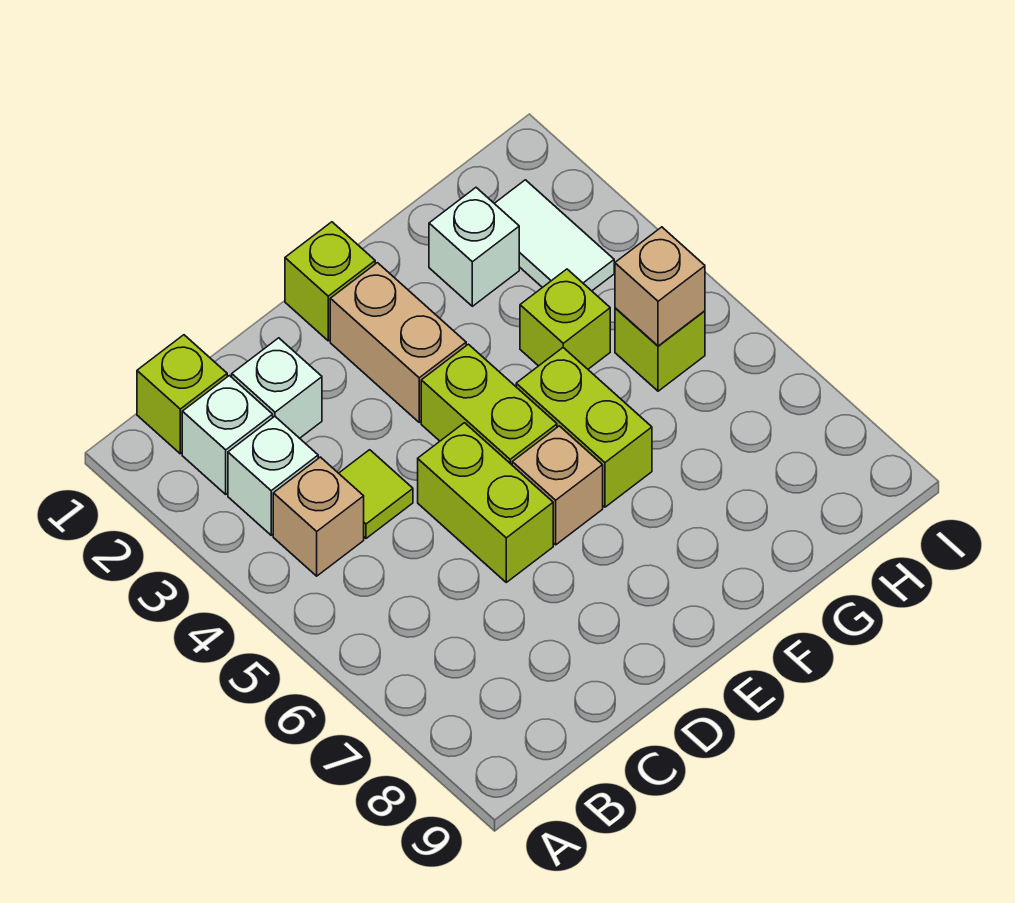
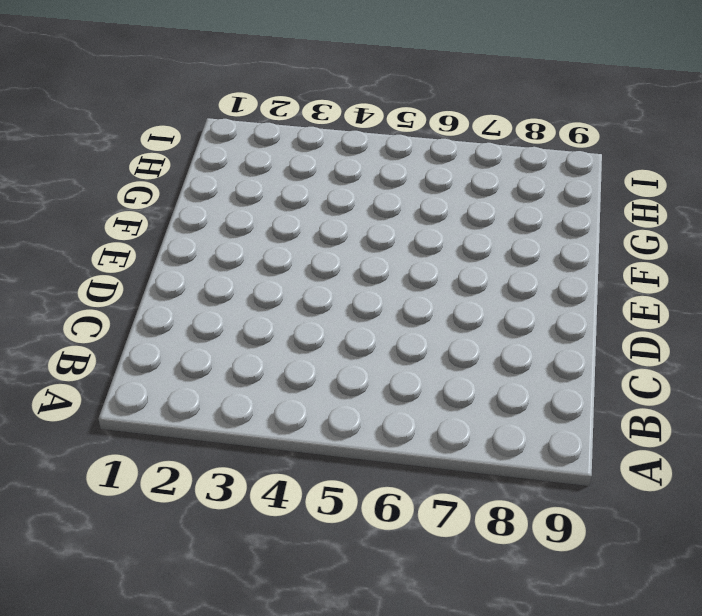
none -> lime brick B1 level 1
none -> white brick B2 level 1
none -> white brick B3 level 1

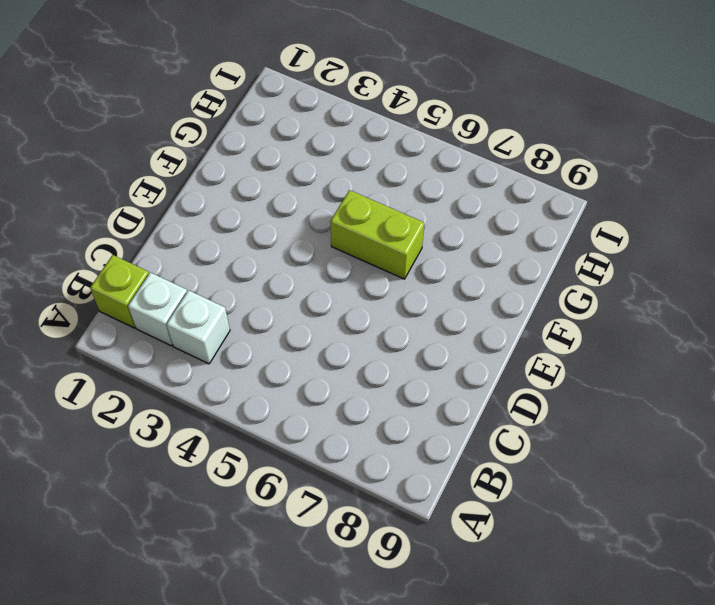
none -> tan brick B4 level 1
none -> white brick C2 level 1
none -> lime tile C4 level 1

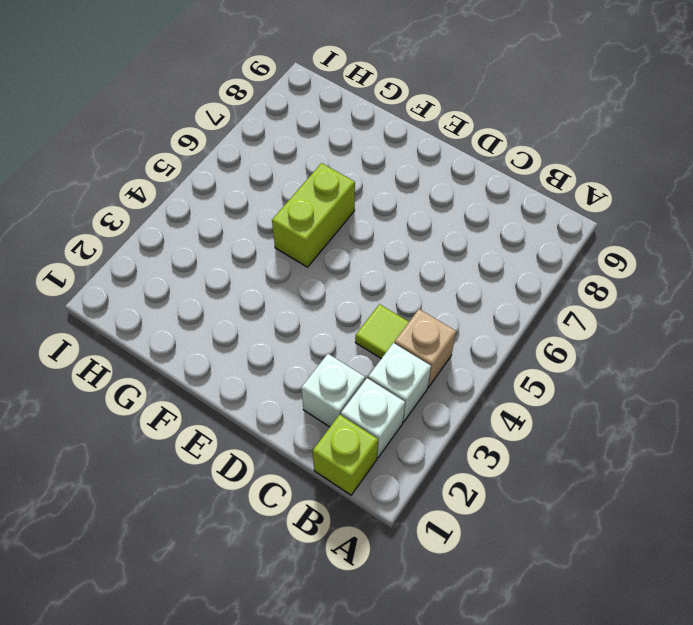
none -> lime brick D5:D6 level 1
none -> lime brick E1 level 1
none -> tan brick E2:E3 level 1

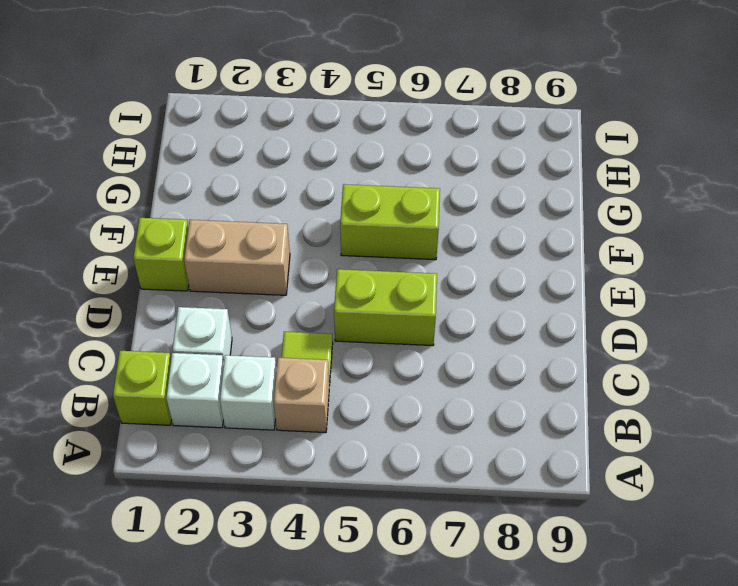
none -> lime brick E4:E5 level 1
none -> tan brick E6 level 1
none -> white brick G2 level 1

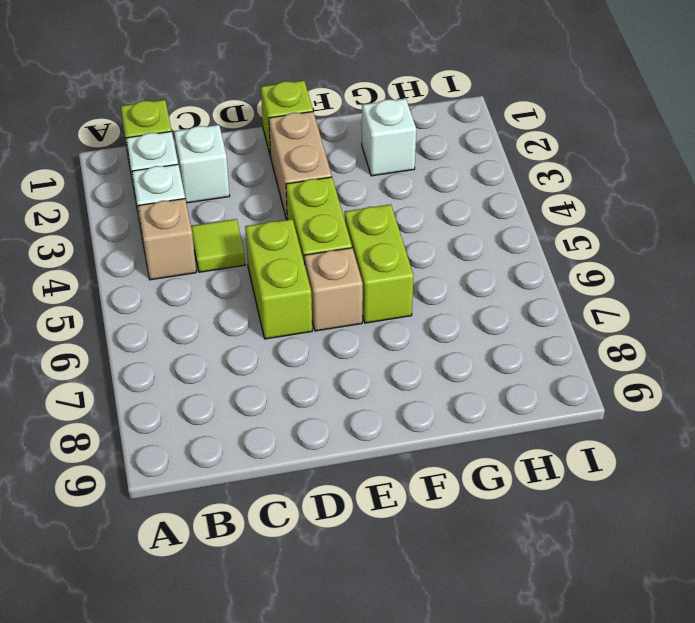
none -> lime brick G4 level 1
none -> white tile H2:H3 level 1
none -> lime brick H5 level 1

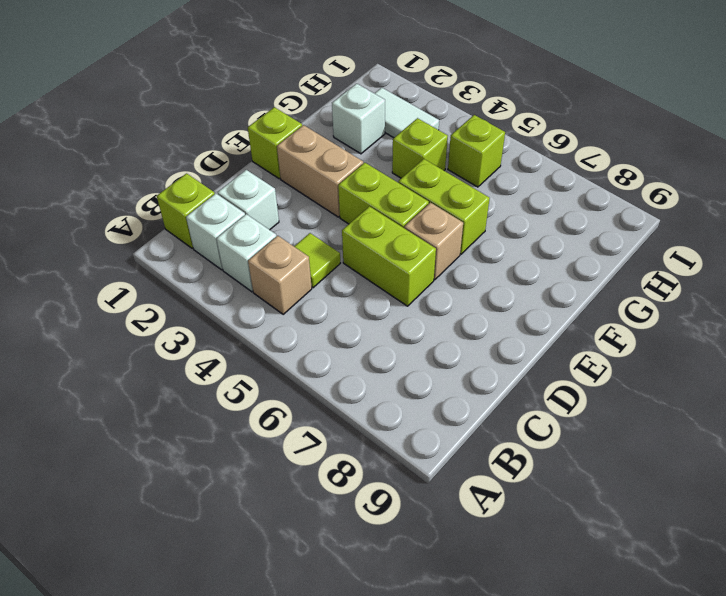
none -> tan brick H5 level 2

